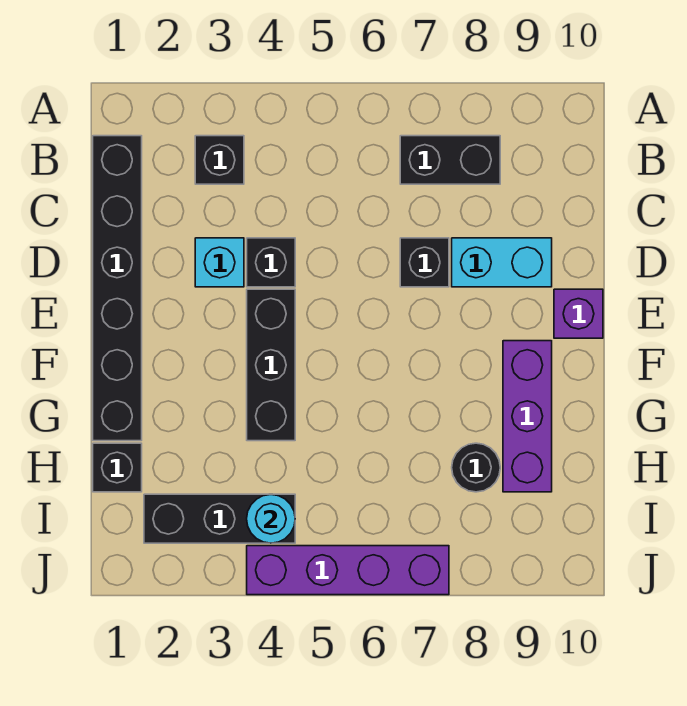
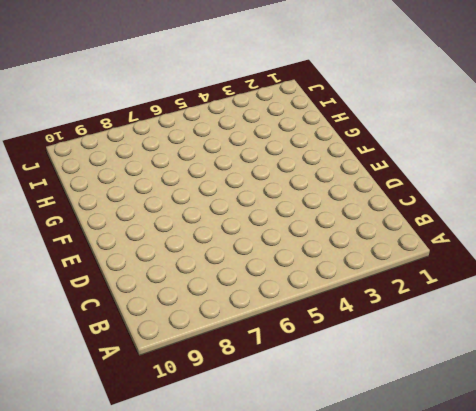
none -> black brick B1:G1 level 1
none -> black brick B3 level 1
none -> black brick B7:B8 level 1

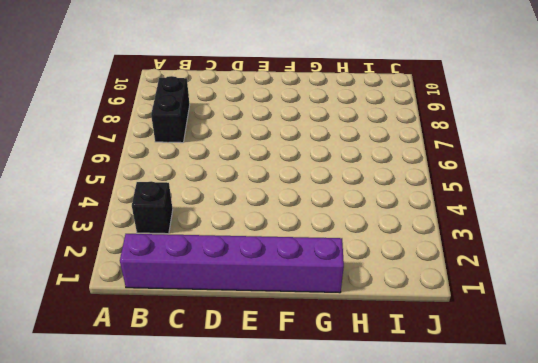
purple brick B1:G1 level 1 -> black brick B1:G1 level 1
none -> cyan brick D3 level 1
none -> black brick D4 level 1
none -> black brick D7 level 1

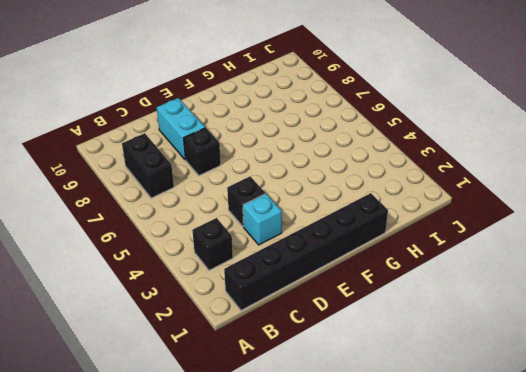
none -> black brick E4:G4 level 1
none -> purple brick E10 level 1
none -> purple brick F9:H9 level 1

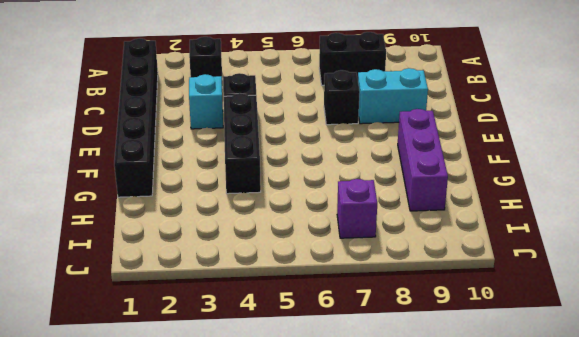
purple brick I7 level 1 -> purple brick E10 level 1
none -> black brick H1 level 1
none -> black round brick H8 level 1
none -> black brick I2:I4 level 1

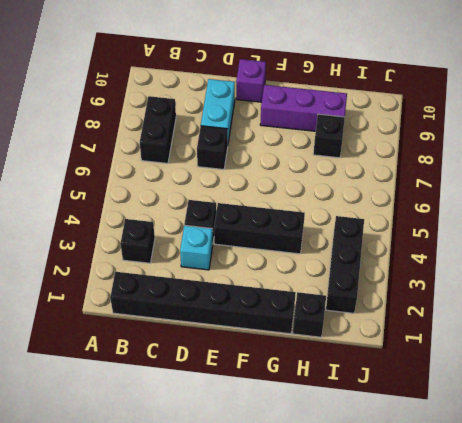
black brick H8 level 1 -> black round brick H8 level 1
none -> purple brick J4:J7 level 1
none -> cyan round brick I4 level 2

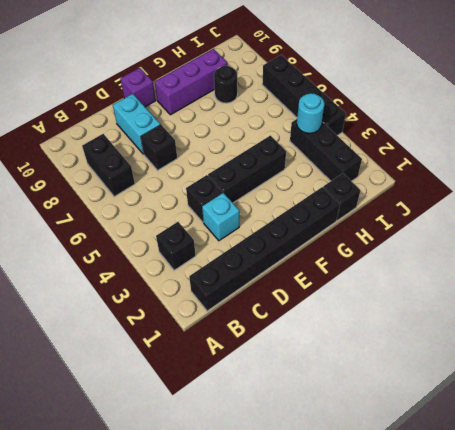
black brick J4:J7 level 1 -> purple brick J4:J7 level 1

